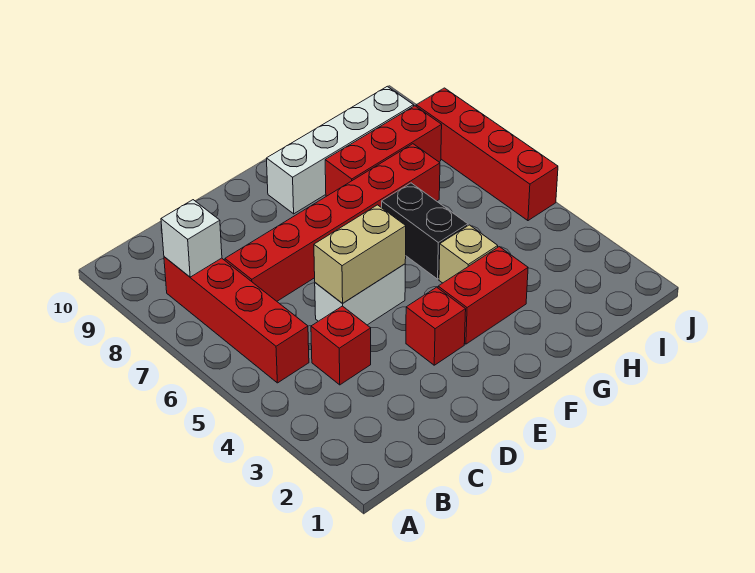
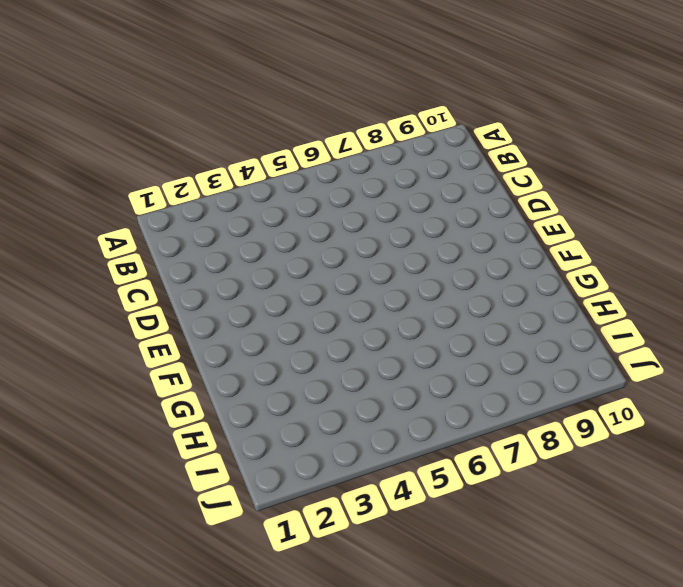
none -> red brick B5:B8 level 1
none -> red brick C4 level 1
none -> red brick C7:H7 level 1

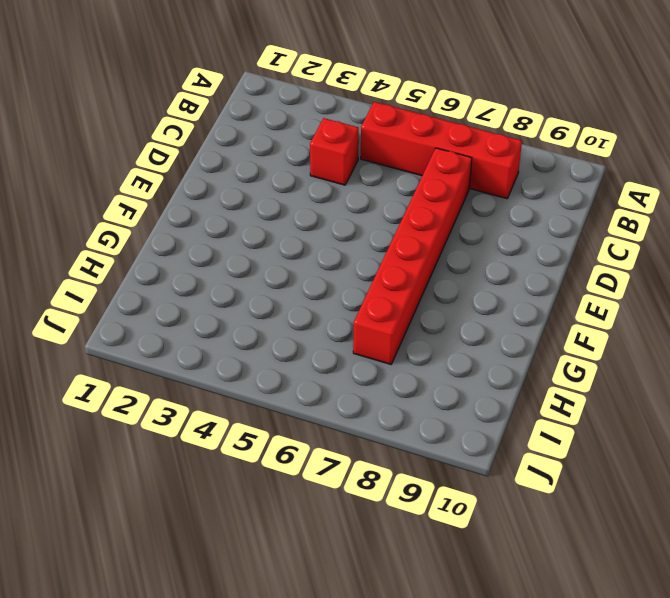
none -> white brick D5:E5 level 1
none -> red brick E3 level 1
none -> red brick F3:G3 level 1

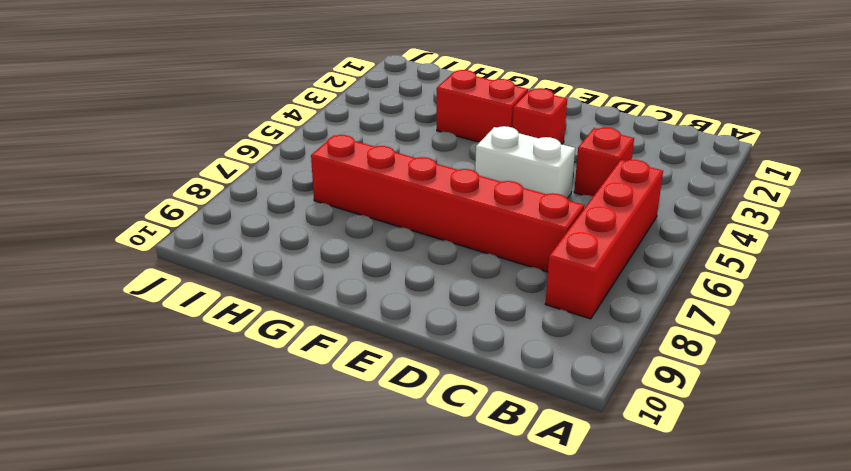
none -> white brick F9:I9 level 1
none -> tan brick G4 level 1
none -> black brick G5:G6 level 1

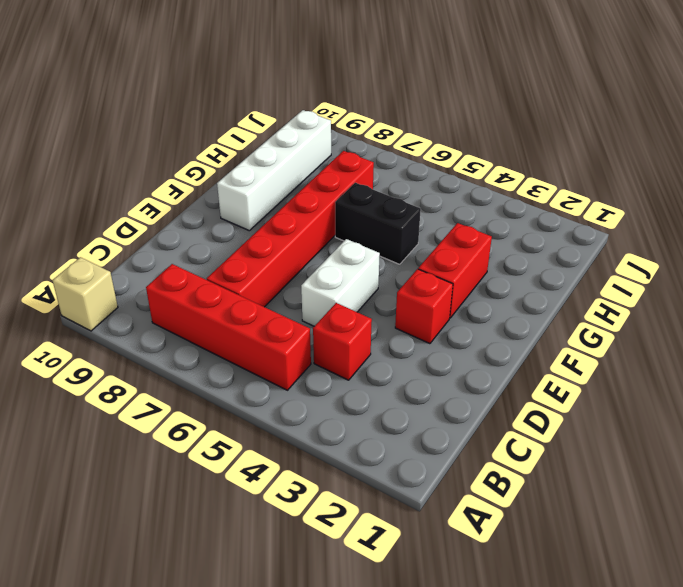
tan brick A10 level 1 -> tan brick G4 level 1
none -> red brick G8:I8 level 1
none -> red brick J5:J8 level 1
none -> white brick B8 level 2

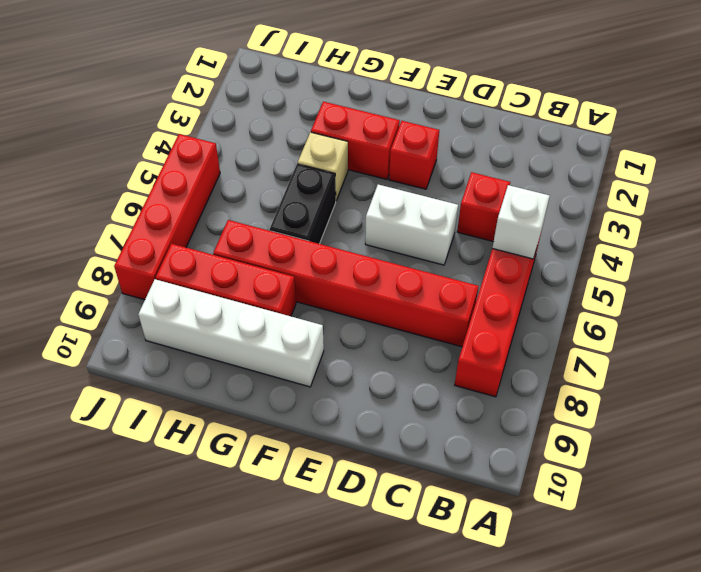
white brick B5 level 2 -> white brick B8 level 2
none -> tan brick D5:E5 level 2

